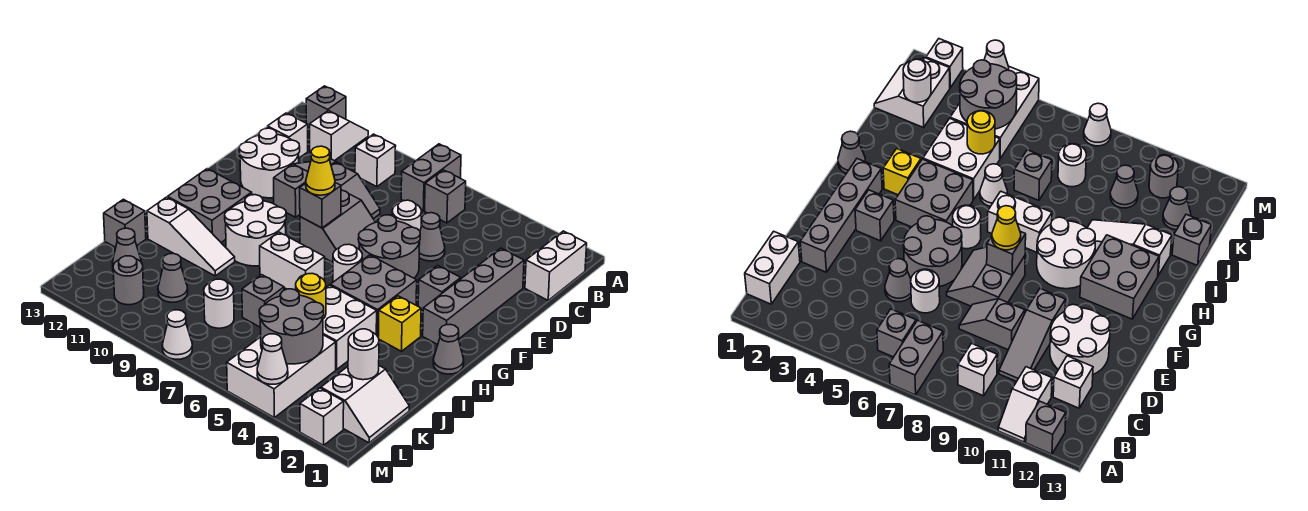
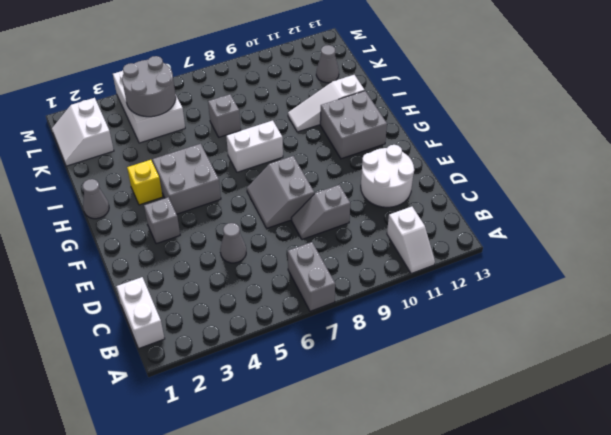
none -> grey brick A12 level 1
none -> grey brick B6 level 1
none -> white brick B9 level 1
none -> grey slope C10:E10 level 1 top E

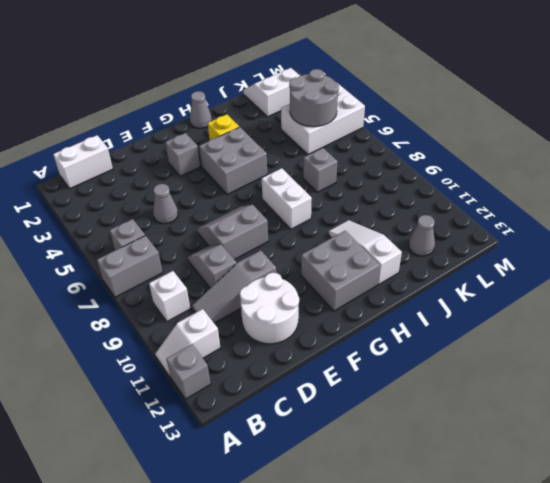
none -> white brick C12 level 1
none -> grey brick D2:G2 level 1
none -> white round brick D6 level 1
none -> grey round brick E5:F6 level 1

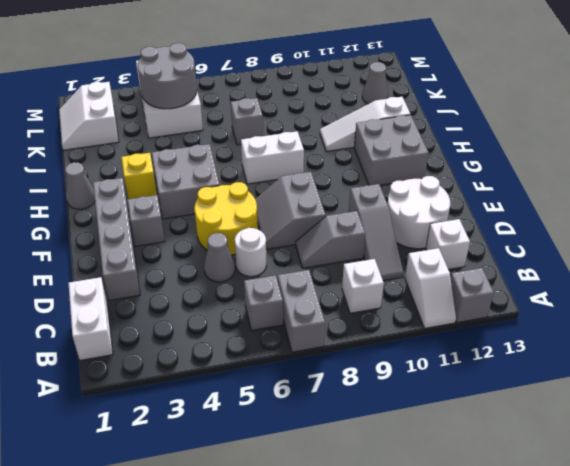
yellow round brick E5:F6 level 1 -> grey round brick E5:F6 level 1
none -> white round brick G6 level 1
none -> white round brick G9:H10 level 1
none -> white brick I4:J5 level 1
none -> white cone I6 level 1

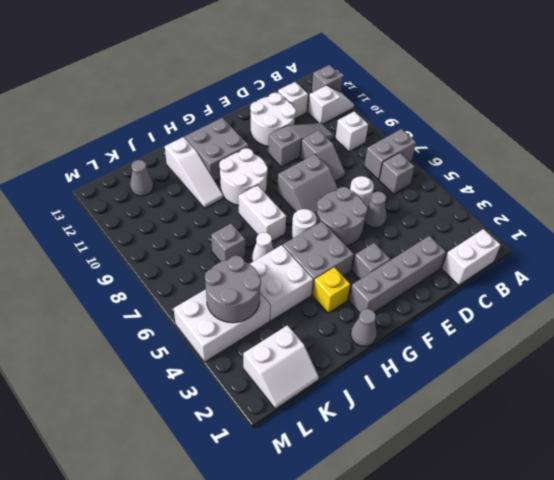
none -> grey brick J13 level 1
none -> white round brick K8 level 1
none -> grey cone K10 level 1
none -> grey round brick L11 level 1

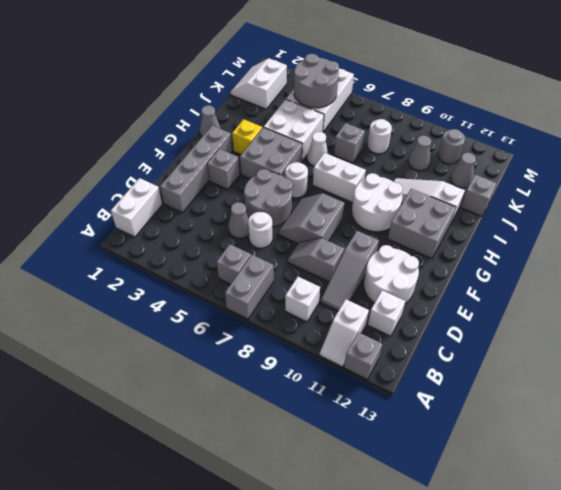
none -> white brick M2 level 1
none -> white cone M8 level 1
none -> grey brick F8 level 2
none -> yellow round brick J5 level 2

